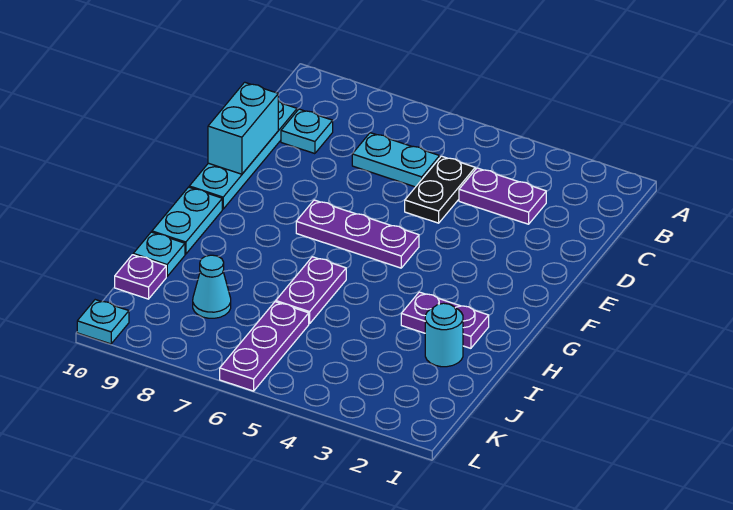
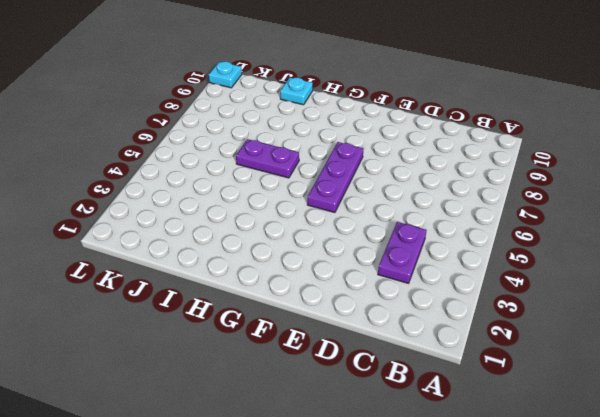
none -> black plate C5:D5 level 1
none -> cyan plate C6:C7 level 1
none -> cyan plate C9 level 1

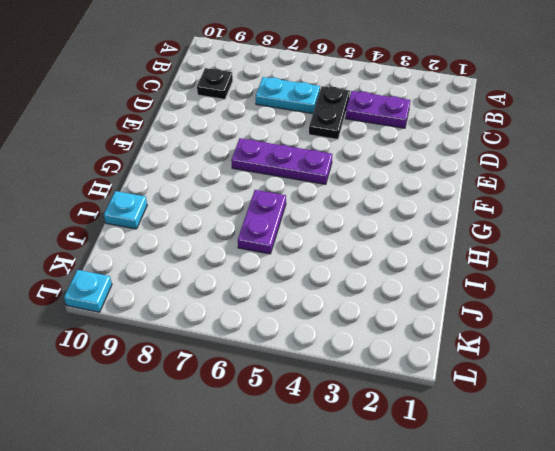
black plate C9 level 1 -> cyan plate C9 level 1
none -> cyan plate C10:F10 level 1
none -> cyan plate G10:H10 level 1
none -> purple plate H2:H3 level 1

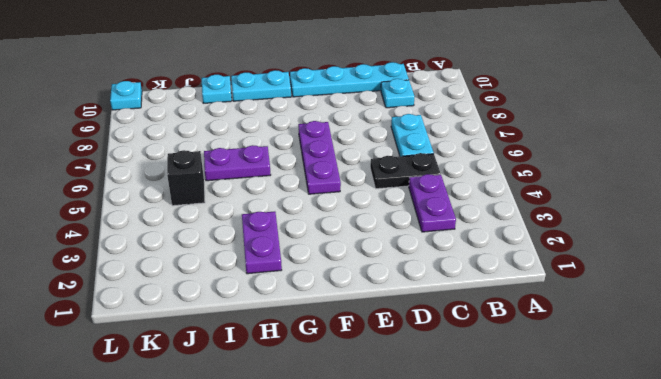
black brick J5 level 1 -> none
none -> cyan round brick I2 level 1
none -> purple plate J6:L6 level 1
none -> cyan cone J8 level 1

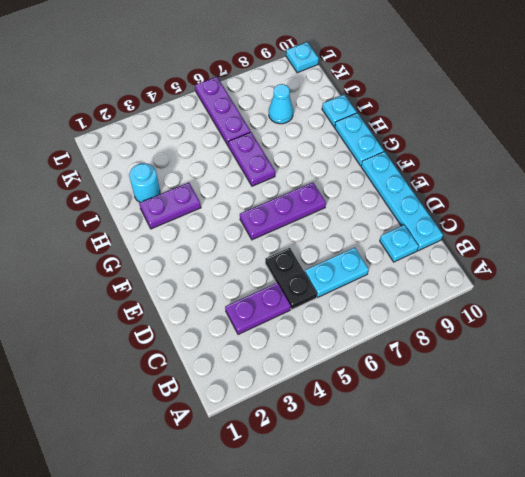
none -> purple plate J10 level 1
none -> cyan brick D10:E10 level 2

